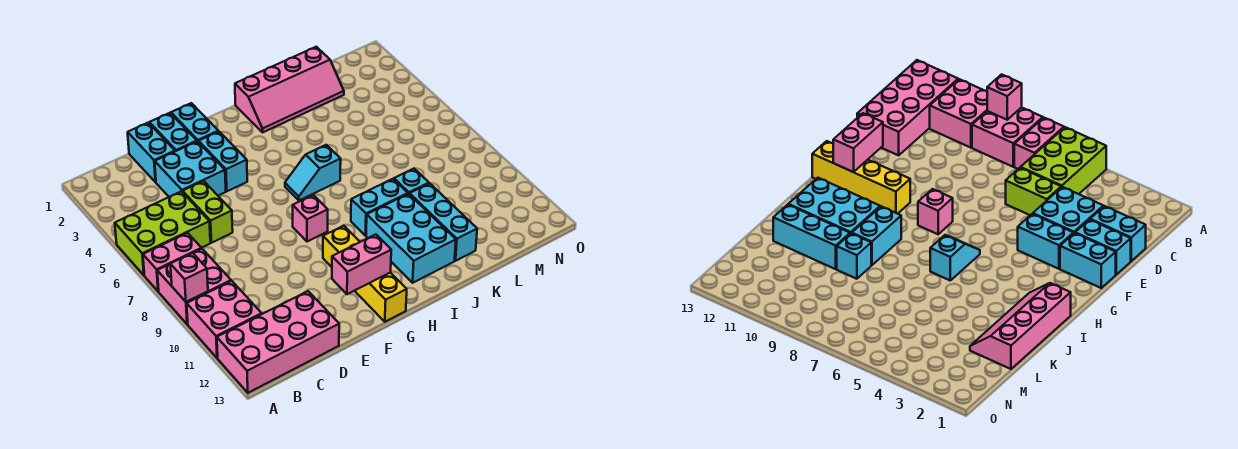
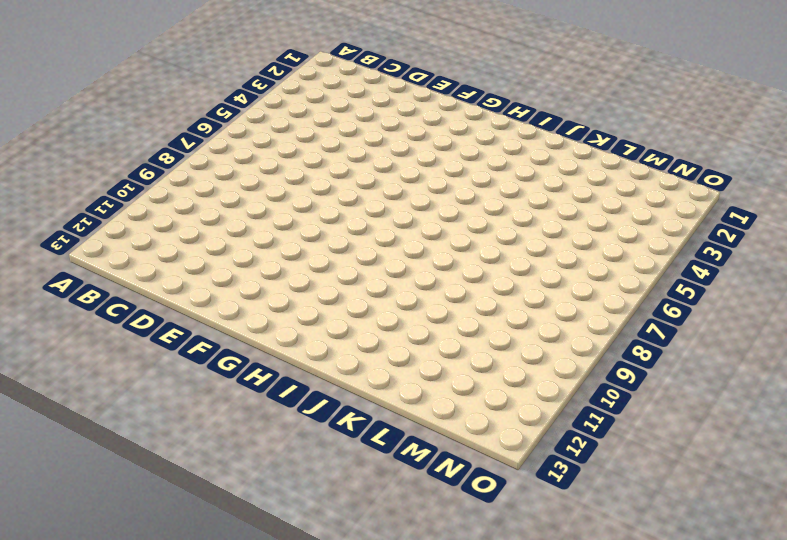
none -> lime brick A5:C6 level 1
none -> pink brick A7:B7 level 1
none -> pink brick A8:B9 level 1

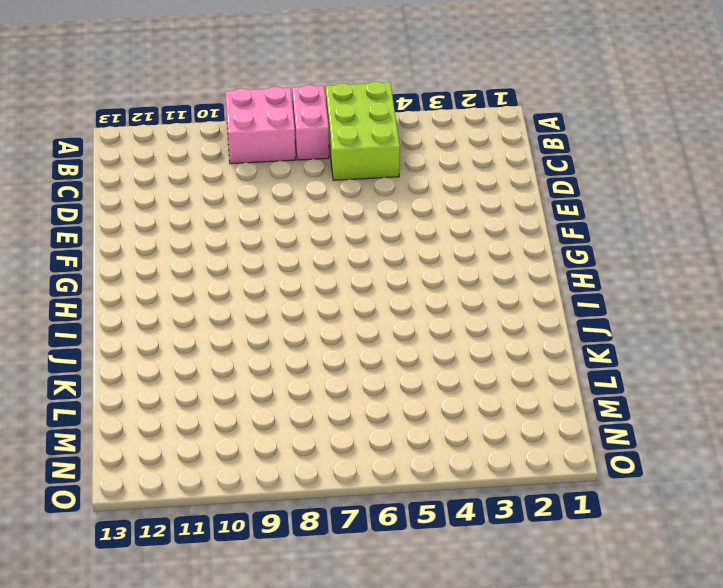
none -> pink brick A10:B11 level 1
none -> pink brick A12:D13 level 1
none -> cyan brick D1:D2 level 1

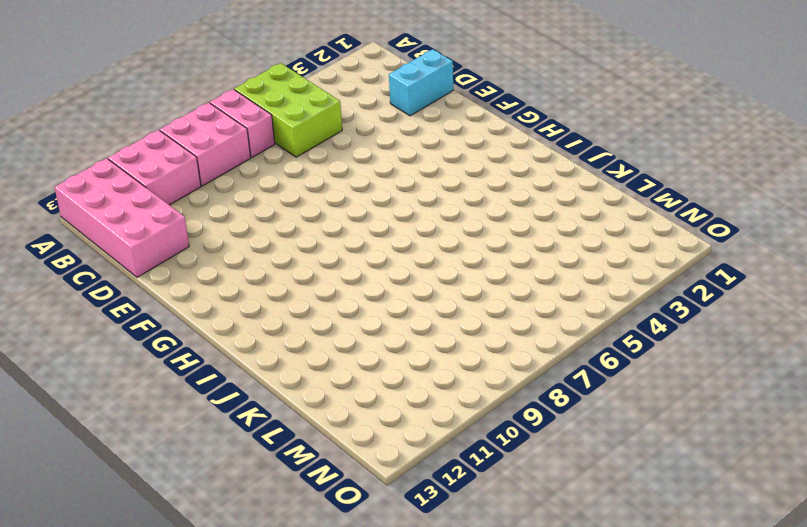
none -> cyan brick D3:E4 level 1
none -> lime brick D5:D6 level 1
none -> cyan brick E1:E2 level 1

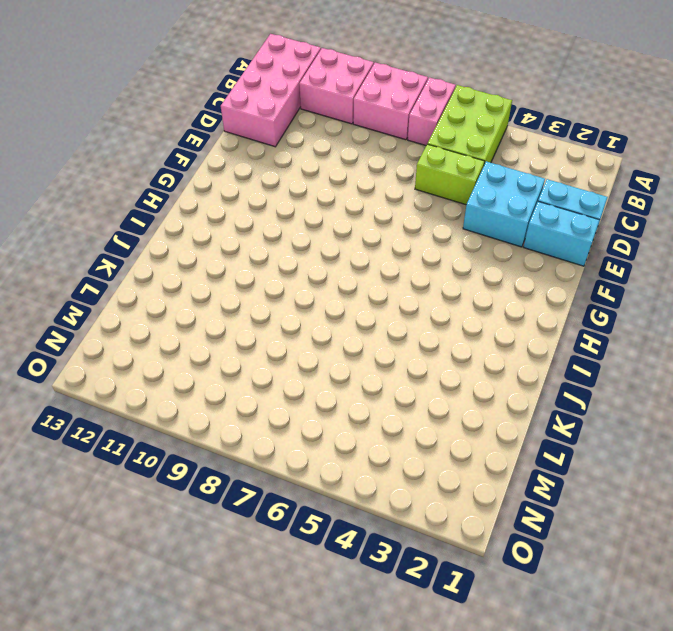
none -> cyan brick F1:F2 level 1
none -> cyan brick F3:F4 level 1
none -> pink brick G8 level 1

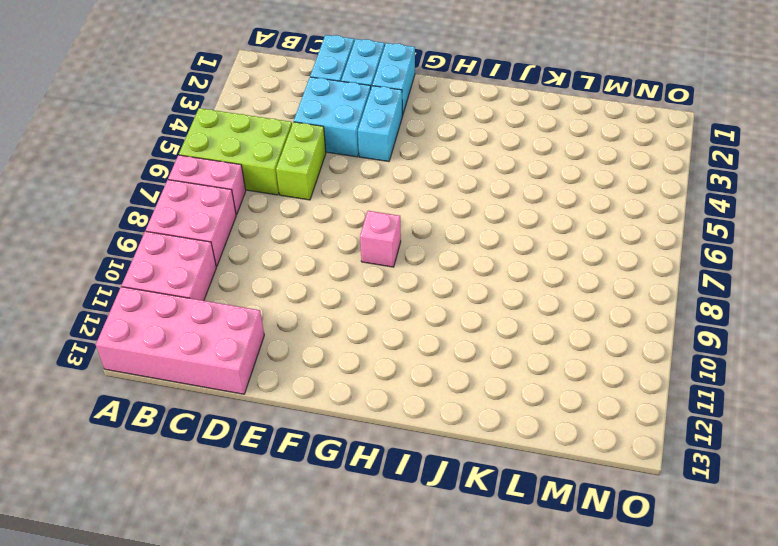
none -> yellow brick G10:G13 level 1
none -> cyan slope H6:I6 level 1 top I
none -> pink slope I1:L2 level 1 top 1

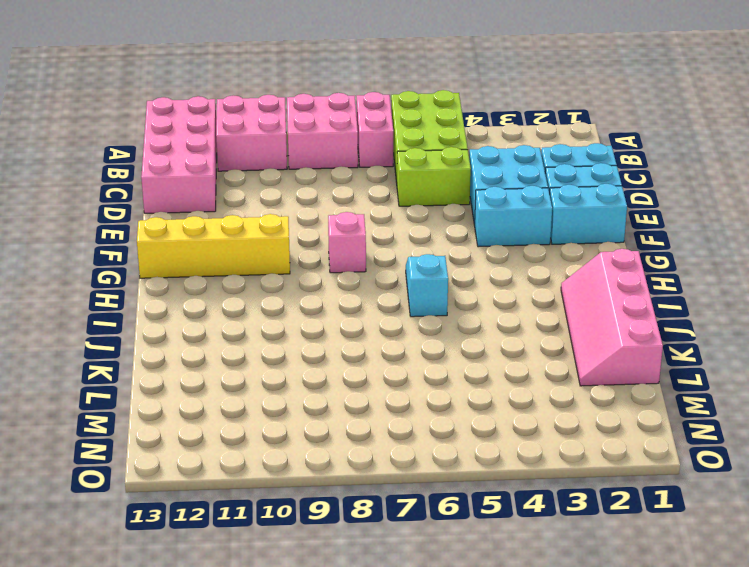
none -> cyan brick I9:J9 level 1
none -> cyan brick I10:J12 level 1
none -> cyan brick K9 level 1

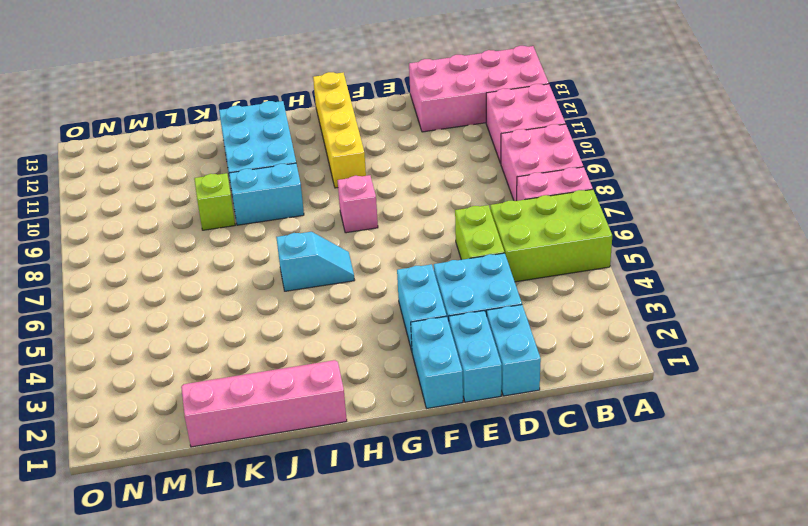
lime brick K9 level 1 -> cyan brick K9 level 1
none -> cyan brick K10:K12 level 1
none -> pink brick A9 level 2
none -> pink brick F12:G12 level 2

